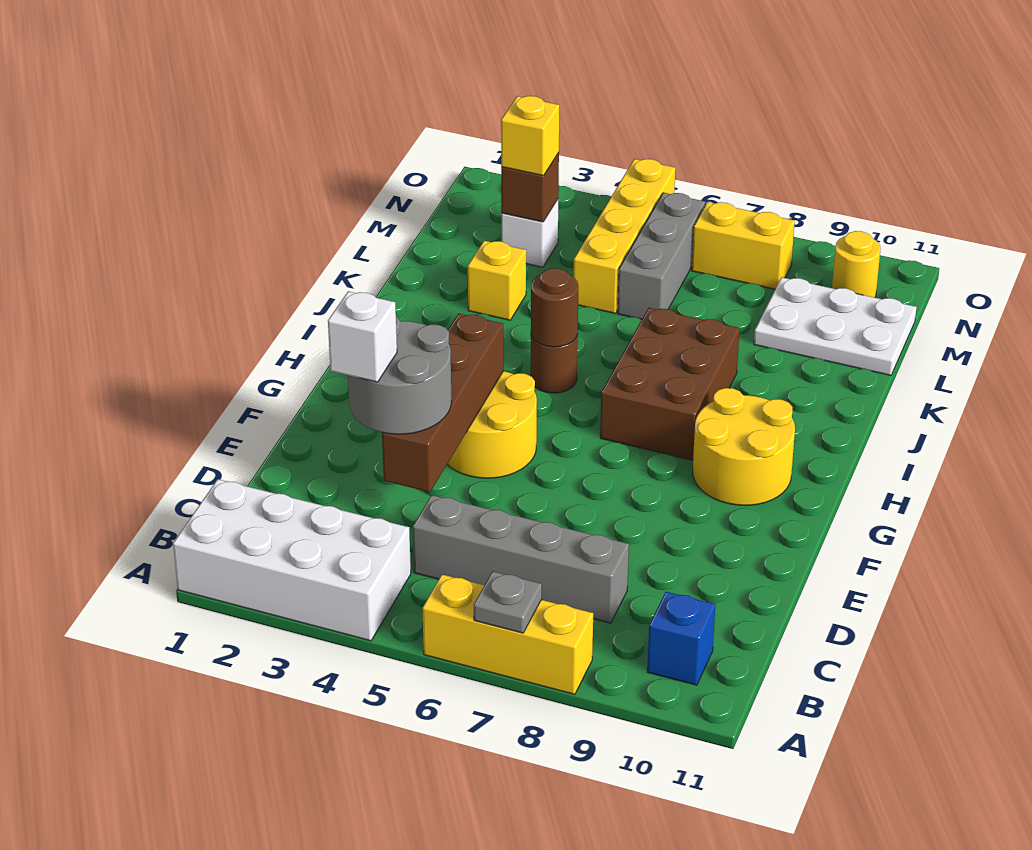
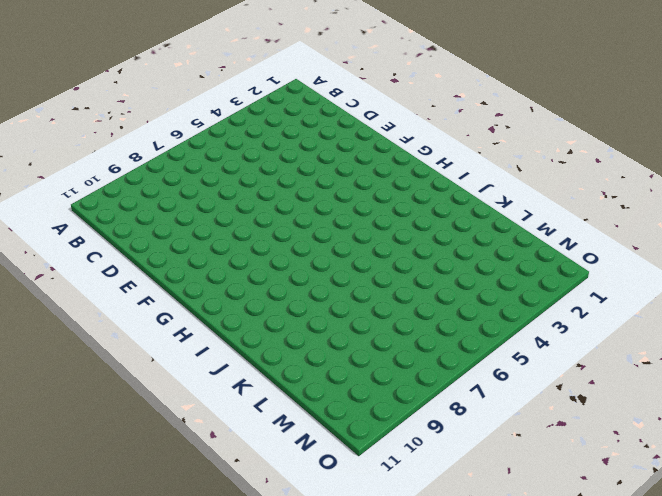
none -> white brick A1:B4 level 1
none -> yellow brick A6:A8 level 1
none -> blue brick B10 level 1

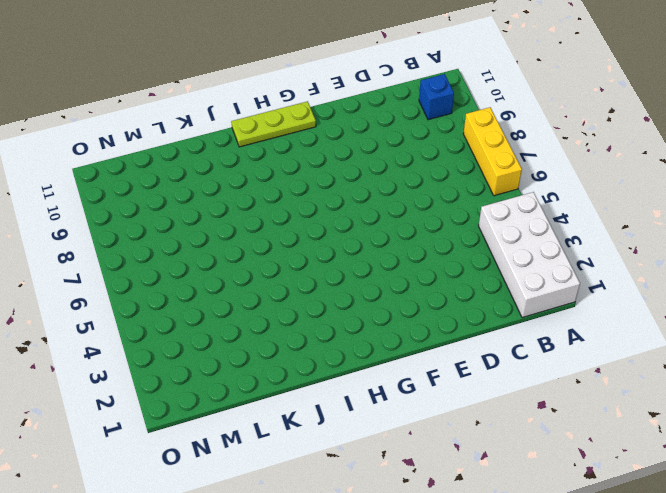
lime plate G11:I11 level 1 -> none
none -> grey brick C5:C8 level 1
none -> yellow round brick F4:G5 level 1
none -> yellow round brick G9:H10 level 1

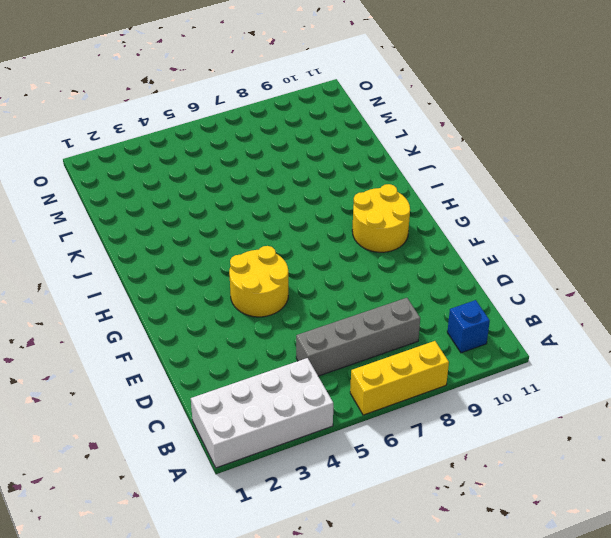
none -> brown brick H7:J8 level 1
none -> brown round brick I5 level 1
none -> yellow brick K3 level 1

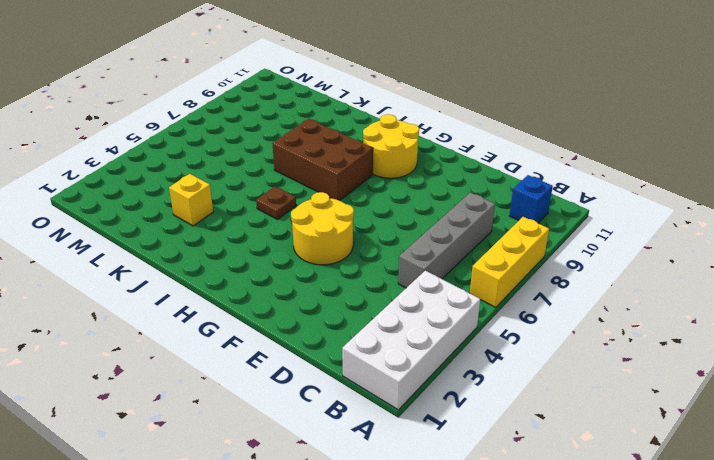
brown plate I5 level 1 -> brown round brick I5 level 1
none -> yellow brick L5:O5 level 1
none -> grey brick L6:N6 level 1
none -> white plate L9:M11 level 1

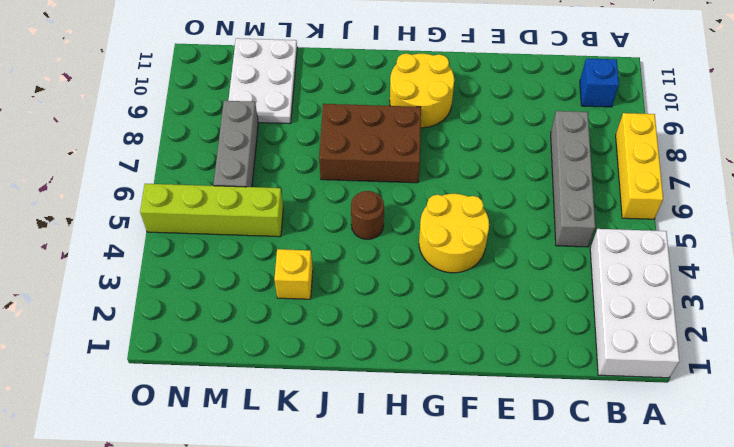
lime brick L5:O5 level 1 -> yellow brick L5:O5 level 1
grey brick M6:M8 level 1 -> grey brick L6:N6 level 1
none -> white brick M3 level 1
none -> yellow brick N7:N8 level 1
none -> yellow round brick N10 level 1

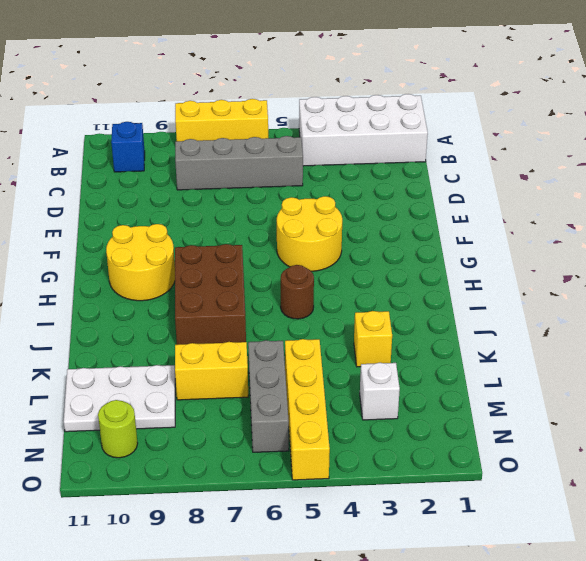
yellow brick L7:L8 level 1 -> yellow brick N7:N8 level 1
lime round brick N10 level 1 -> yellow round brick N10 level 1
none -> grey plate A7 level 2
none -> brown brick D4:G4 level 2
none -> brown round brick I5 level 2

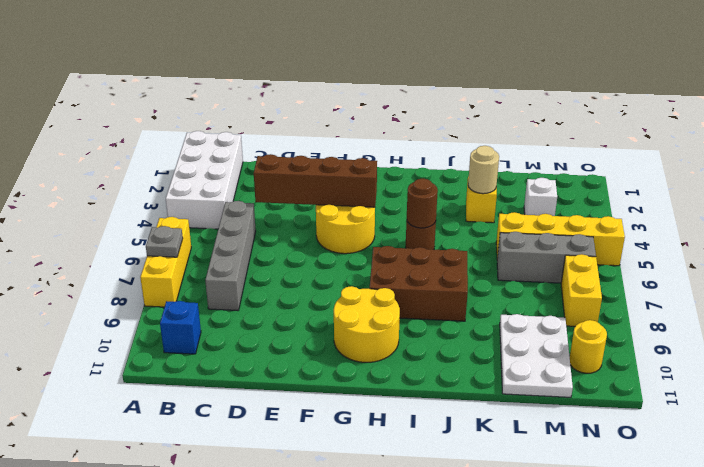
tan round brick K3 level 2 -> none
none -> brown brick M3 level 2
none -> grey round brick D3:E4 level 3
none -> yellow brick M3 level 3

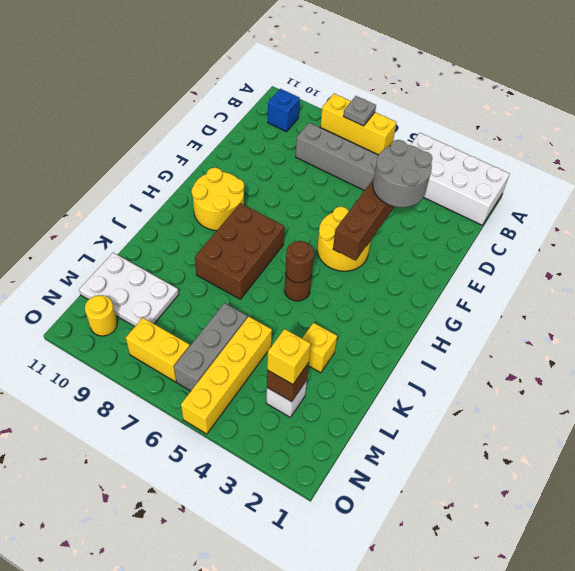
none -> white brick D3 level 4

